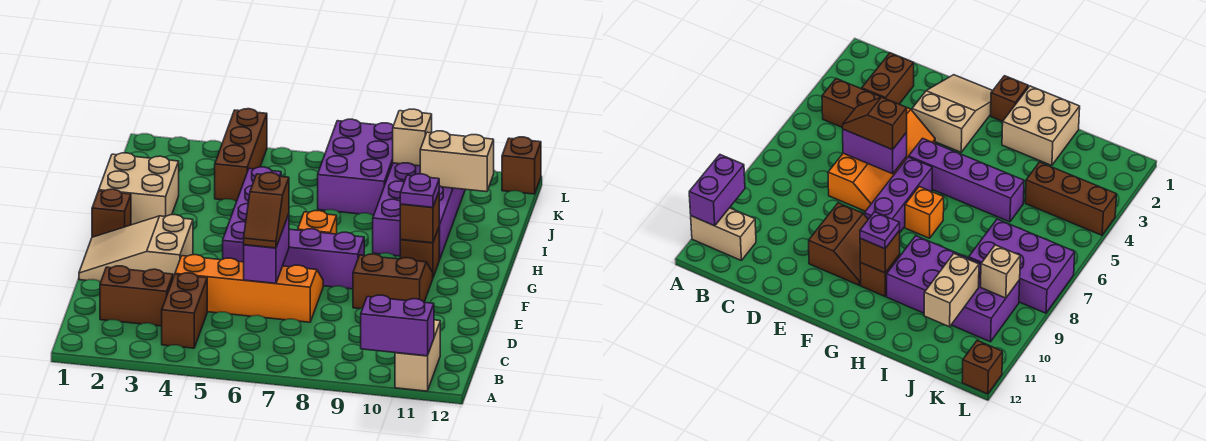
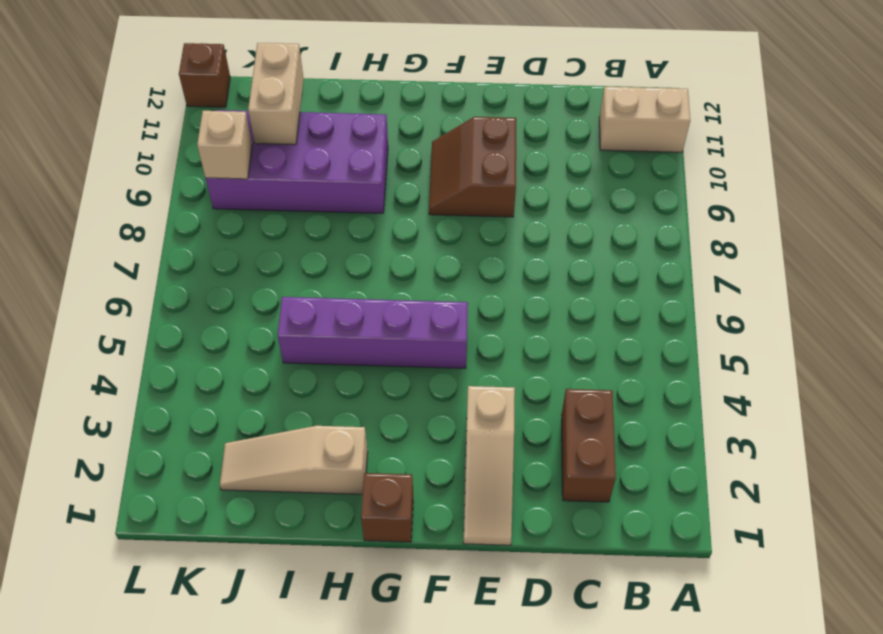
tan slope E1:E3 level 1 top 3 -> tan slope E1:F3 level 1 top 3
tan slope H2:J2 level 1 top H -> tan brick H1:I2 level 1
none -> brown brick B4:C4 level 1
none -> orange slope D4:E7 level 1 top D
none -> purple brick F6:F8 level 1

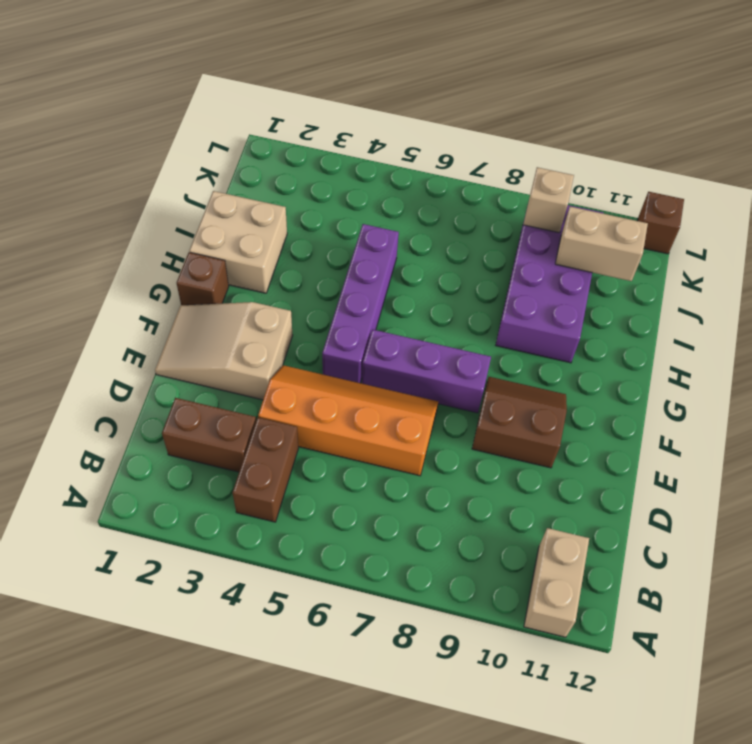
none -> orange brick G7 level 1
none -> brown brick G10 level 1
none -> brown brick J4:L4 level 1

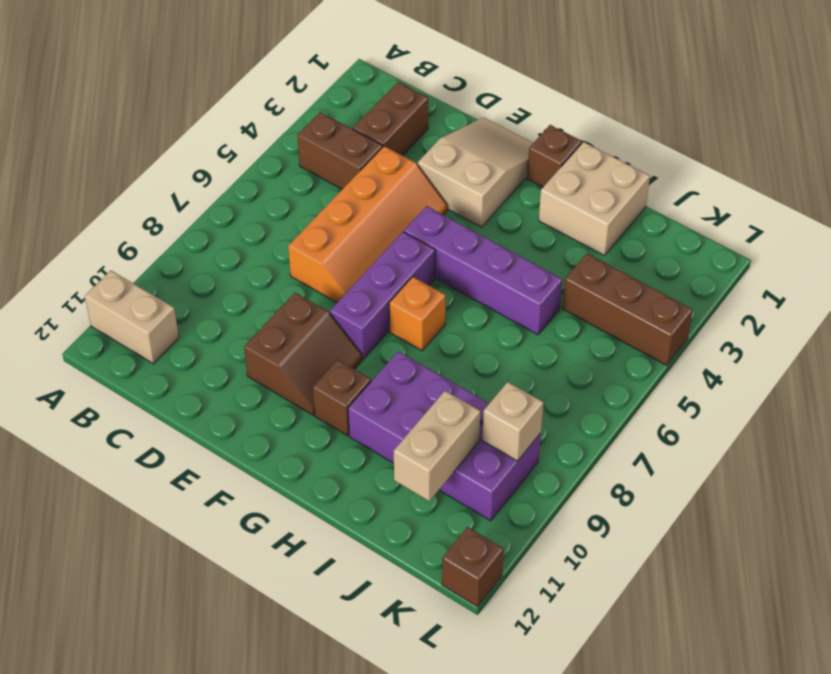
none -> purple brick J7:L8 level 1
none -> purple brick A10:A11 level 2
none -> purple brick D6:E6 level 2

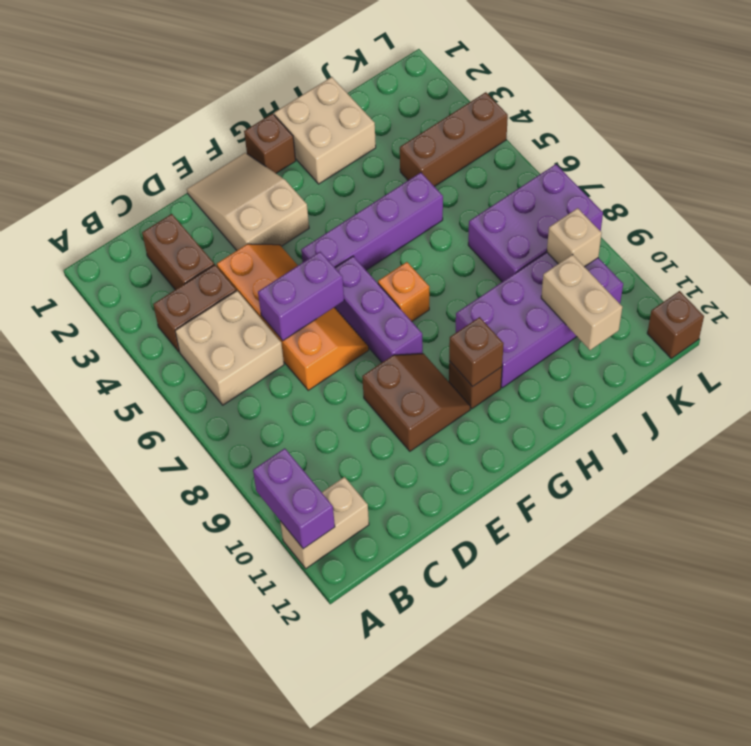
tan brick B5:C6 level 1 -> none
none -> brown slope D6:E6 level 3 top E
none -> purple plate G10 level 3

